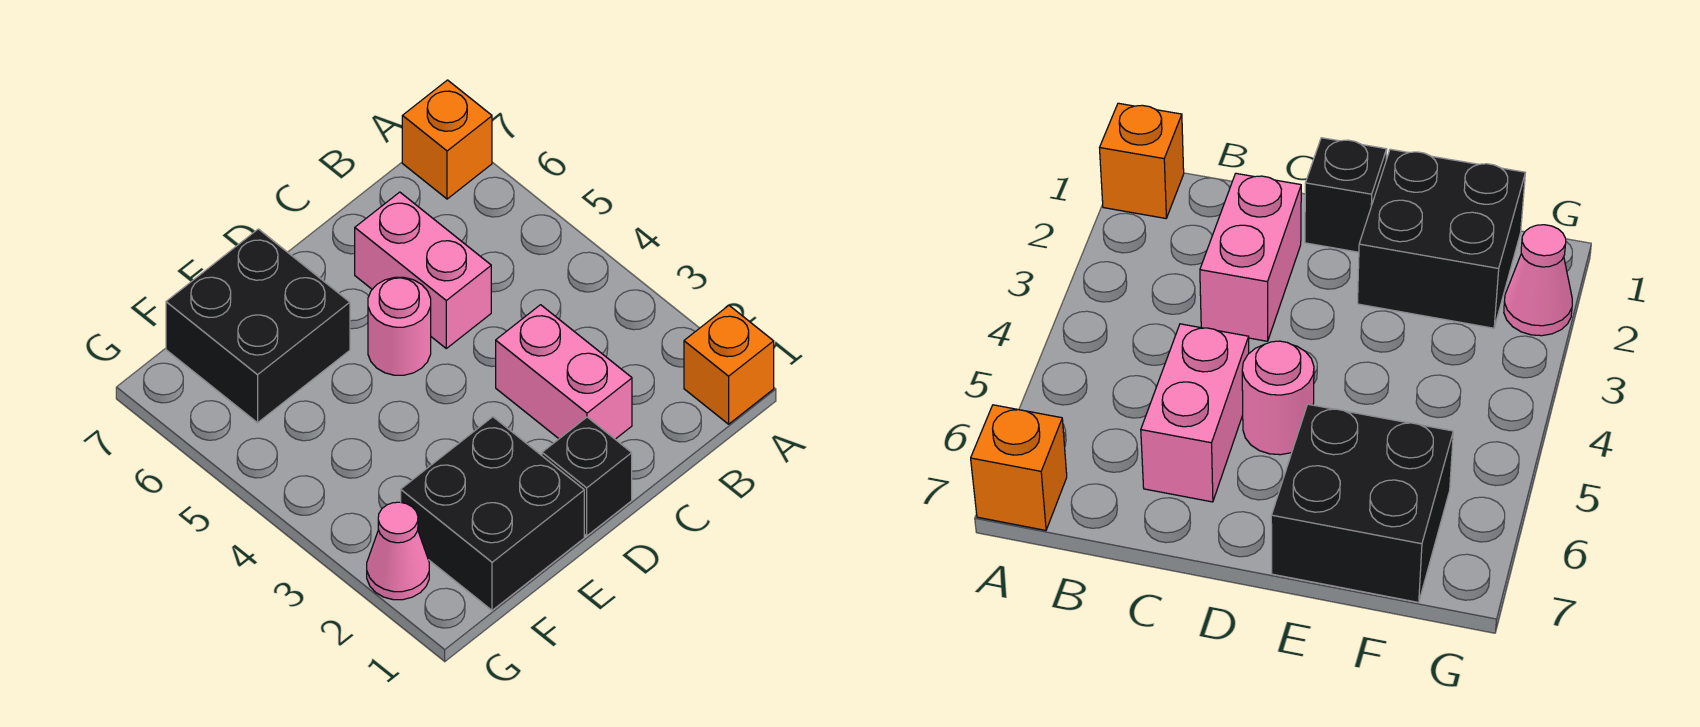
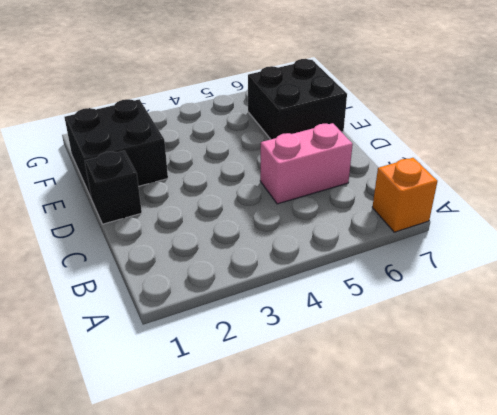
none -> orange brick A1 level 1
none -> pink brick C2:C3 level 1

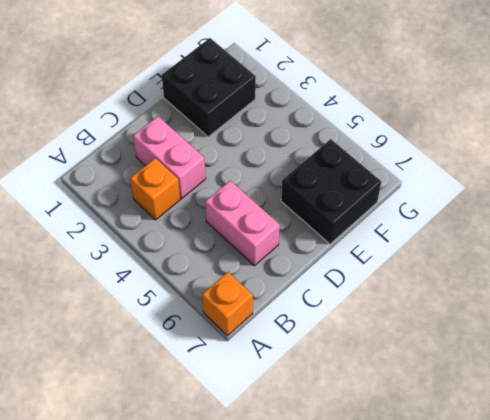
orange brick B3 level 1 -> orange brick A1 level 1
none -> black brick D1 level 1
none -> pink round brick D5 level 1

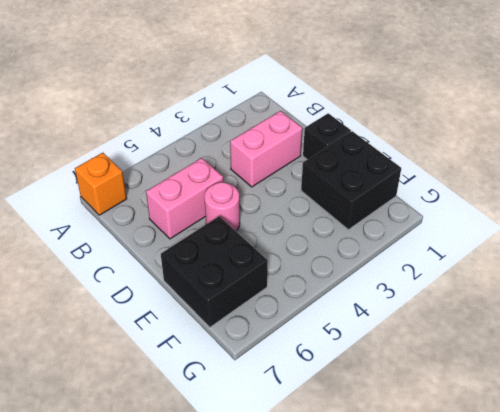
none -> orange brick A1 level 1
none -> pink cone G2 level 1

